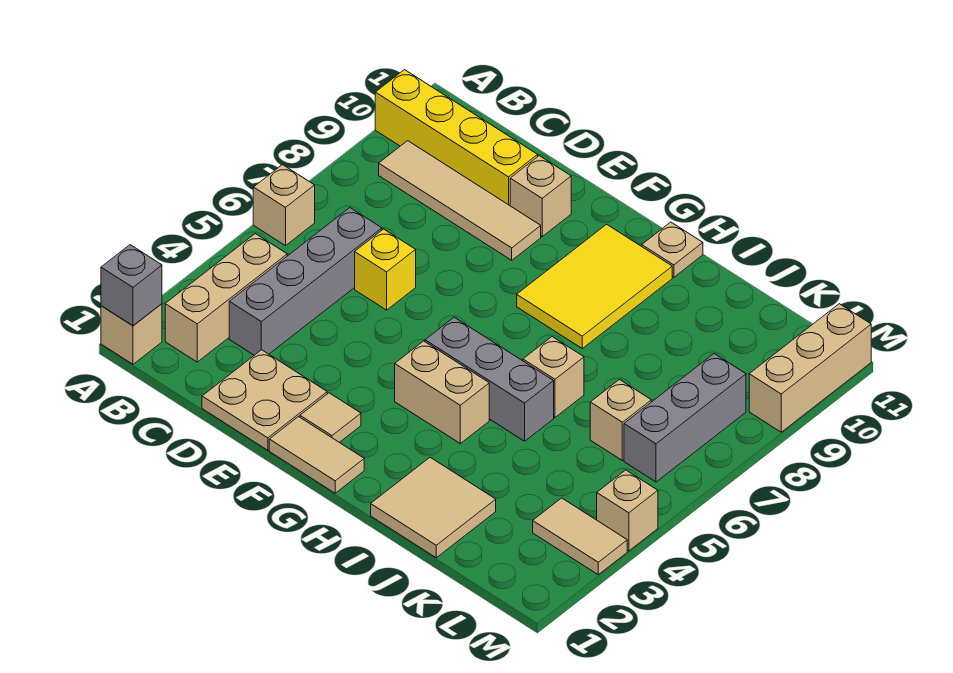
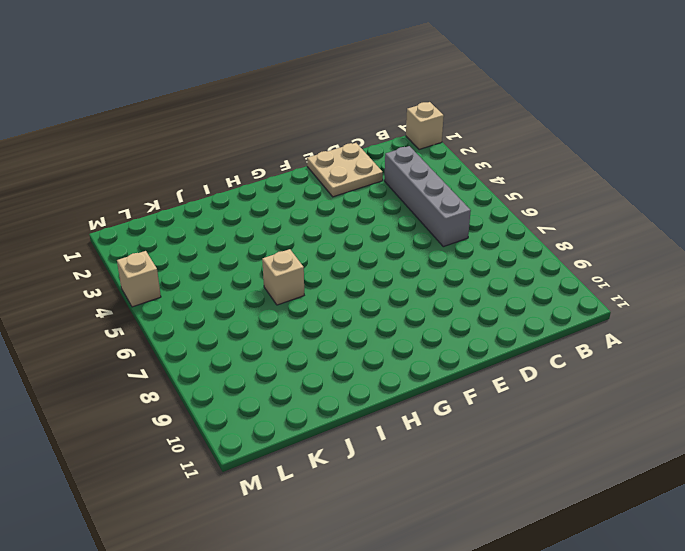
none -> tan brick A6 level 1
none -> yellow brick A10:D10 level 1
none -> tan brick B2:B4 level 1

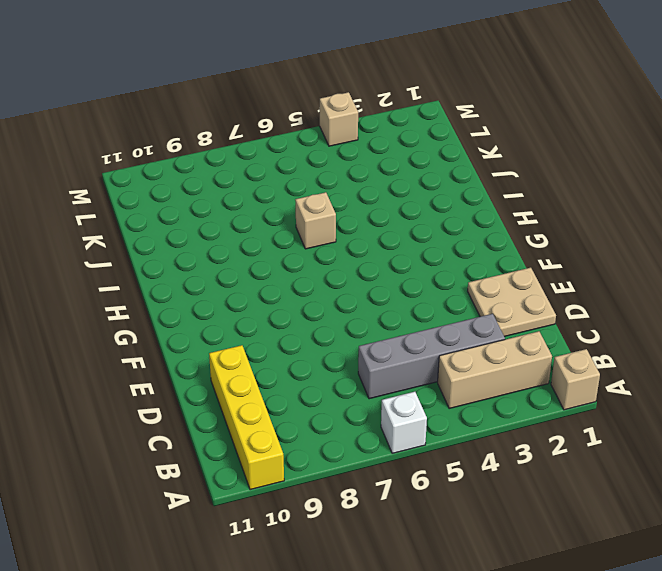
white brick A6 level 1 -> tan brick A6 level 1
none -> tan tile B9:E9 level 1
none -> yellow brick D6 level 1
none -> tan brick E10 level 1

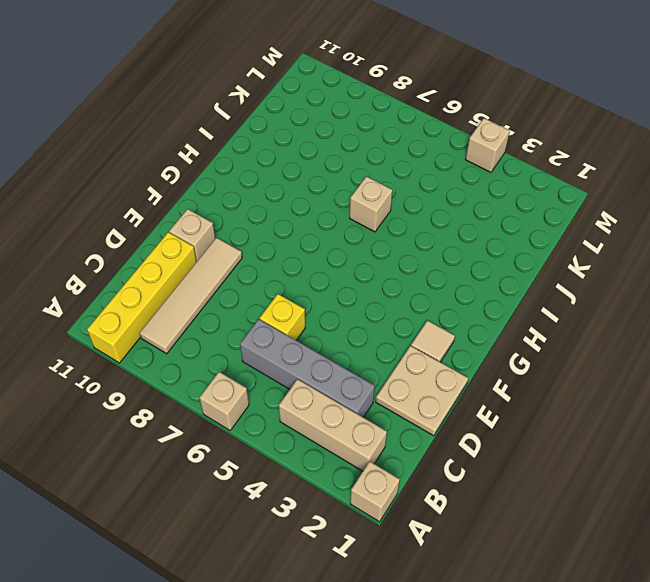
none -> tan tile F1:G1 level 1
none -> tan brick G4:H4 level 1
none -> grey brick G5:I5 level 1

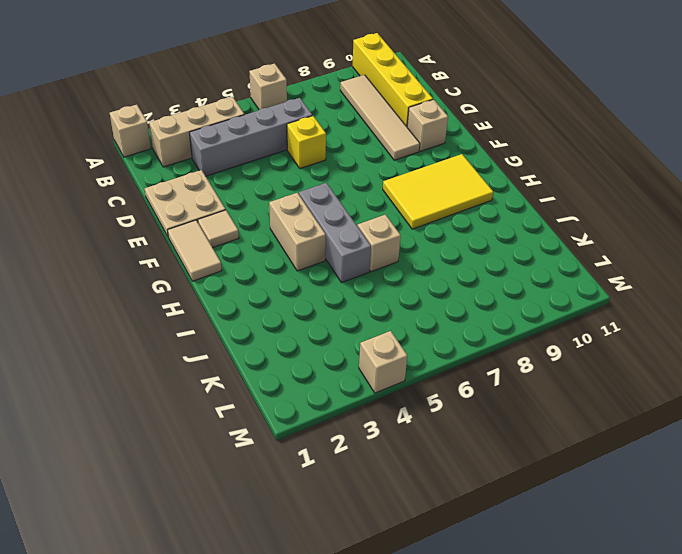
none -> tan plate H11 level 1
none -> tan tile I1:J2 level 1
none -> tan brick K6 level 1

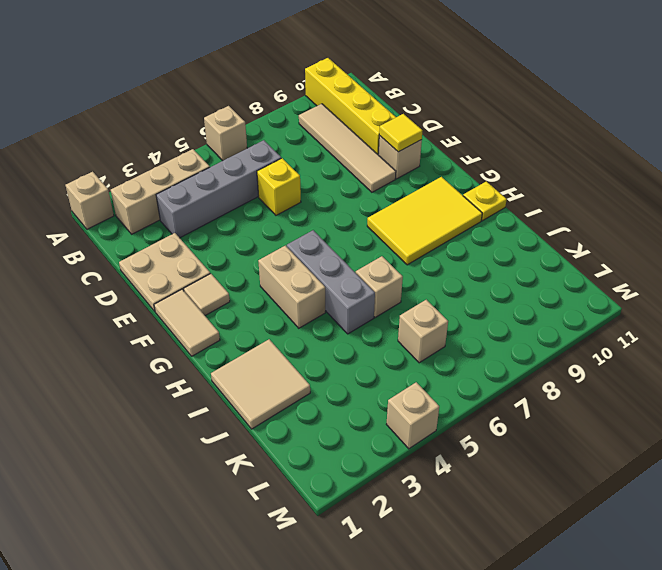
yellow tile E10 level 2 -> none
yellow plate H11 level 1 -> tan plate H11 level 1
none -> tan tile L3:M3 level 1
none -> grey brick L6:L8 level 1
none -> tan brick M9:M11 level 1

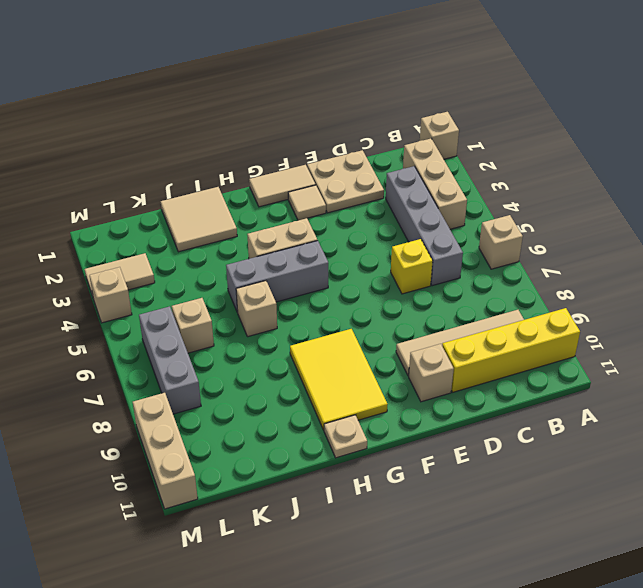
none -> grey brick A1 level 2

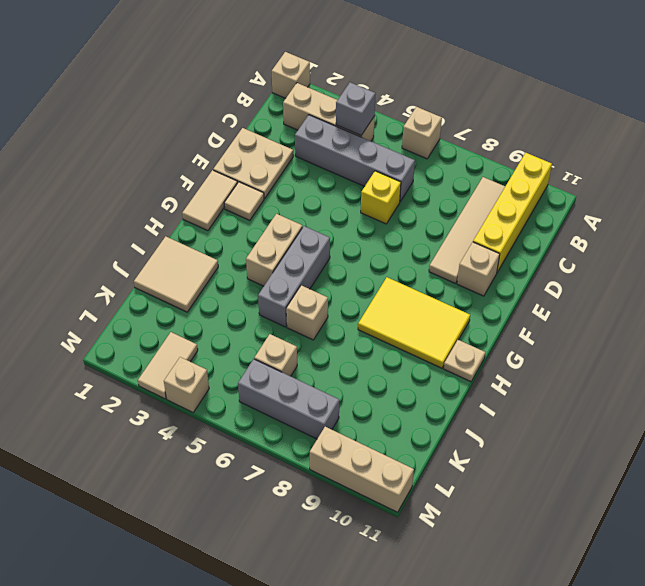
grey brick B4 level 2 -> grey brick A1 level 2

